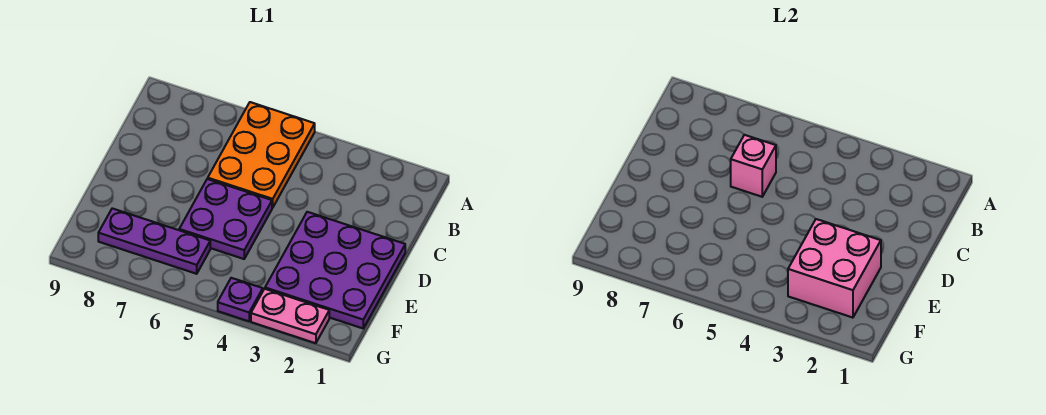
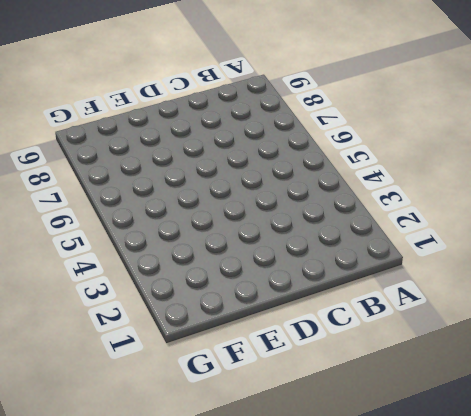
none -> orange plate A5:C6 level 1
none -> purple plate D1:F3 level 1

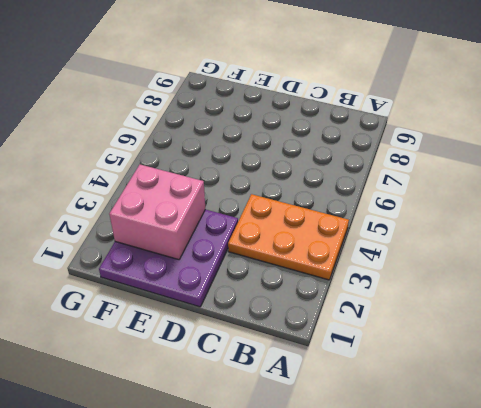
orange plate A3:C4 level 1 -> orange plate A5:C6 level 1
none -> purple plate D5:E6 level 1
none -> purple plate F6:F8 level 1

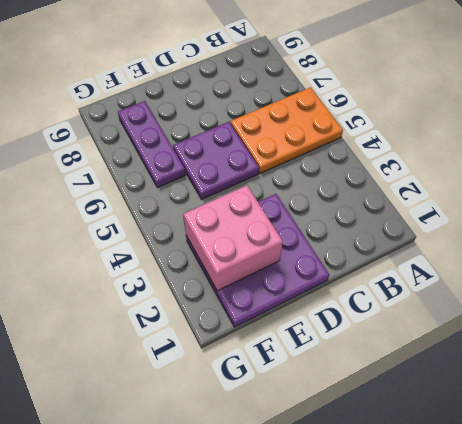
none -> pink plate G2:G3 level 1
none -> purple plate G4 level 1

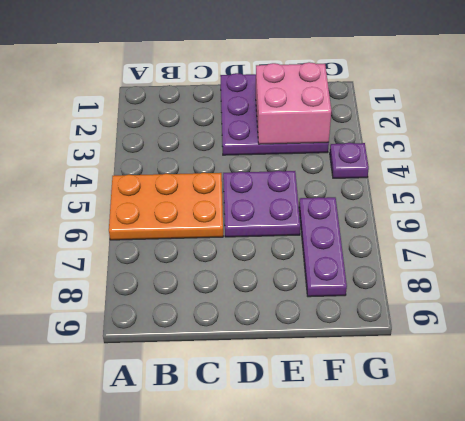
none -> pink plate G2:G3 level 1
none -> pink brick C6 level 2

